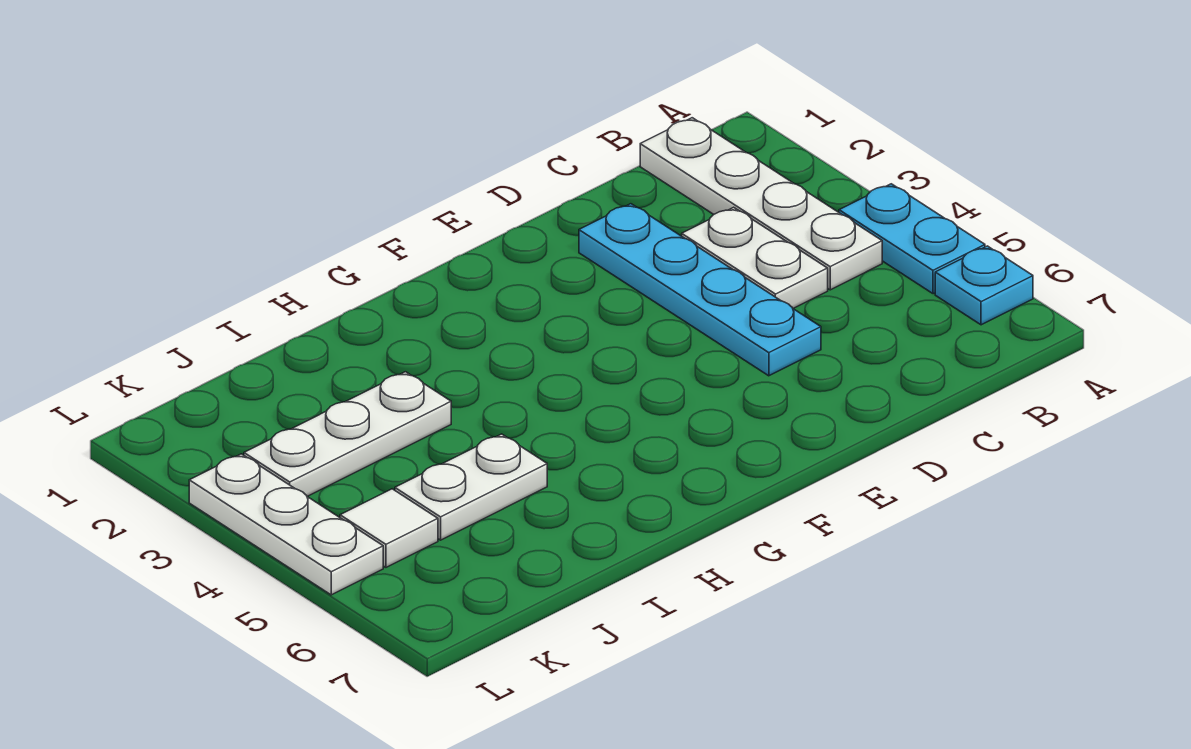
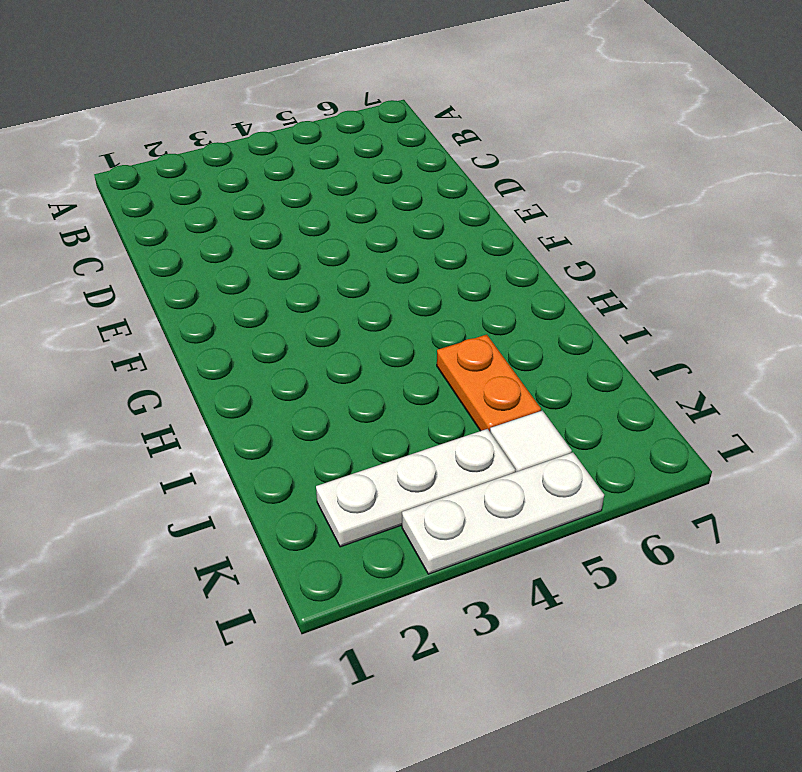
orange plate I5:J5 level 1 -> white plate I5:J5 level 1
white plate K2:K4 level 1 -> white plate I3:K3 level 1
none -> cyan plate A4:A5 level 1
none -> cyan plate A6 level 1

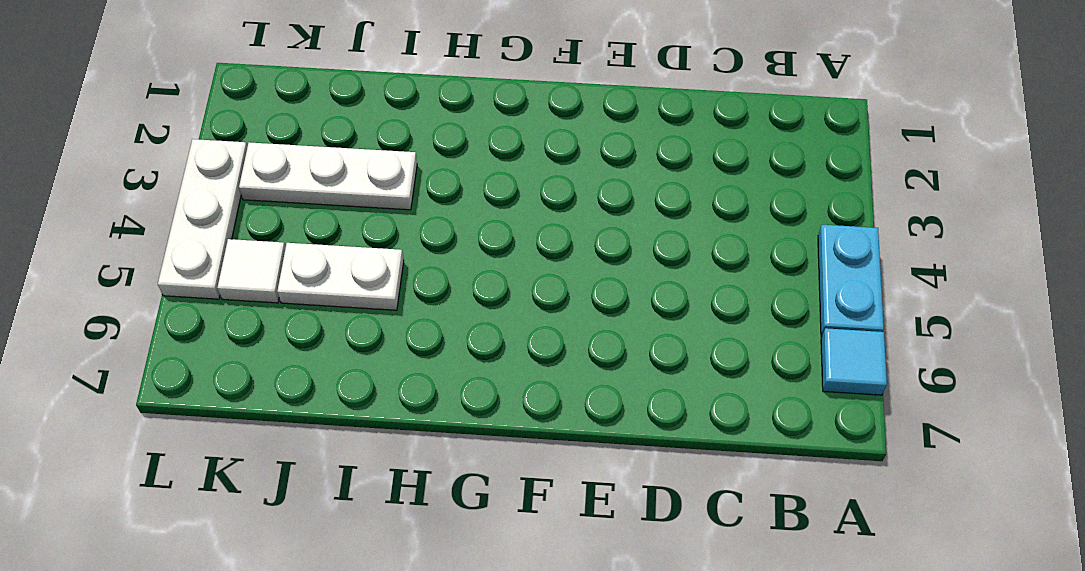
cyan tile A6 level 1 -> cyan plate A6 level 1
none -> white plate B1:B4 level 1
none -> white plate C3:C4 level 1

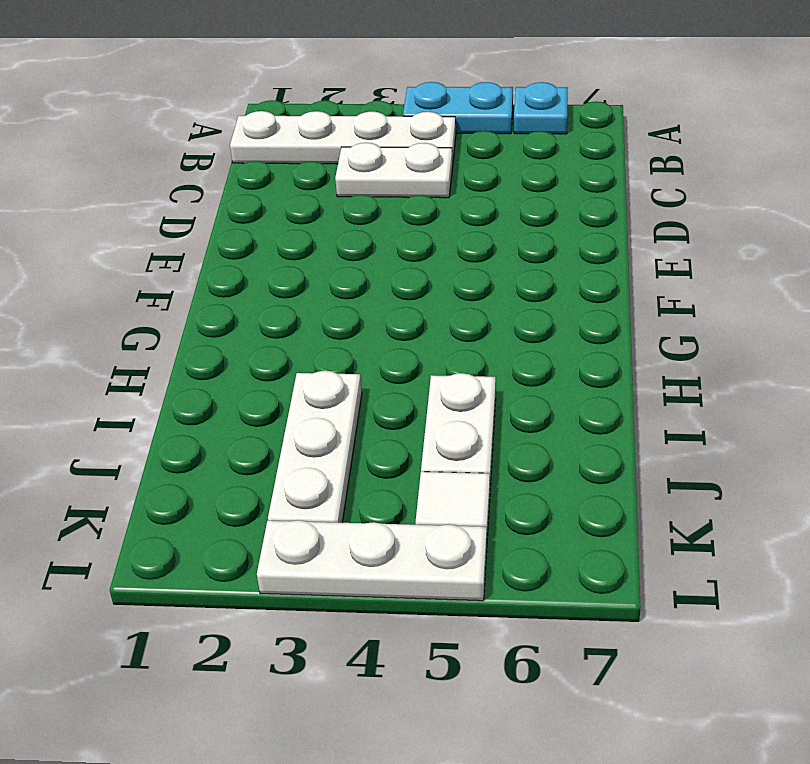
none -> cyan plate D2:D5 level 1

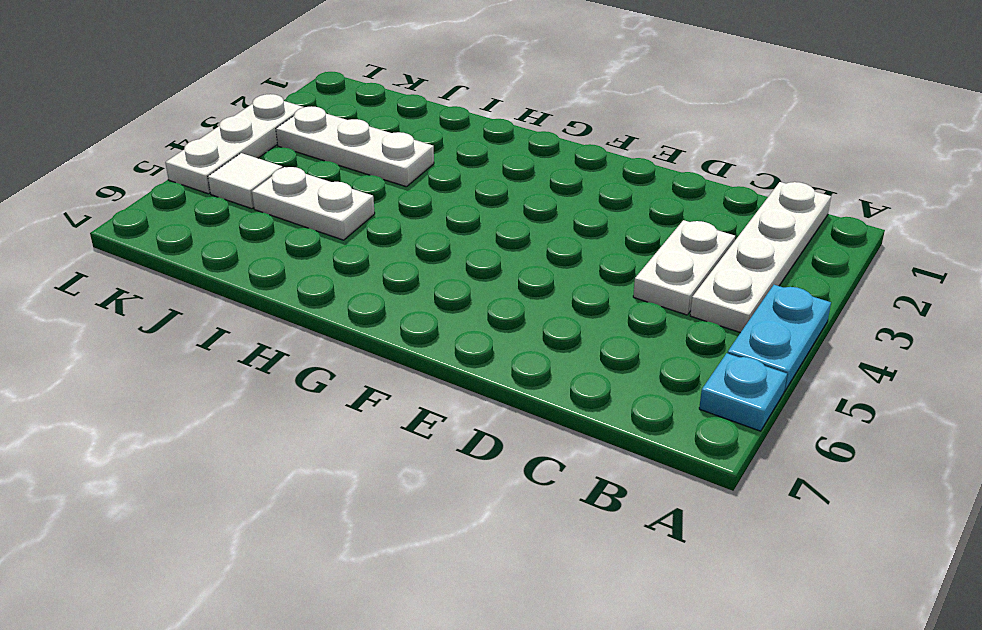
none -> cyan plate D2:D5 level 1

